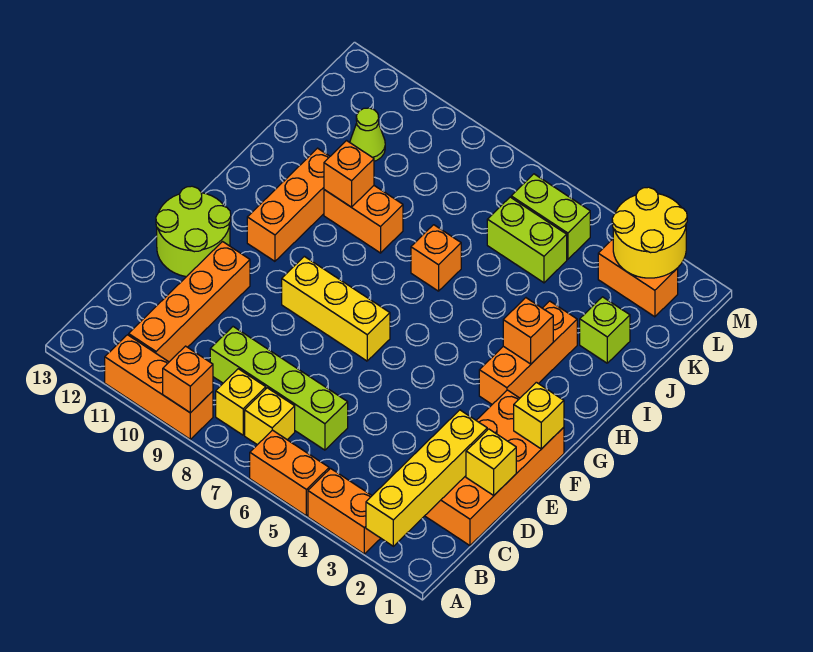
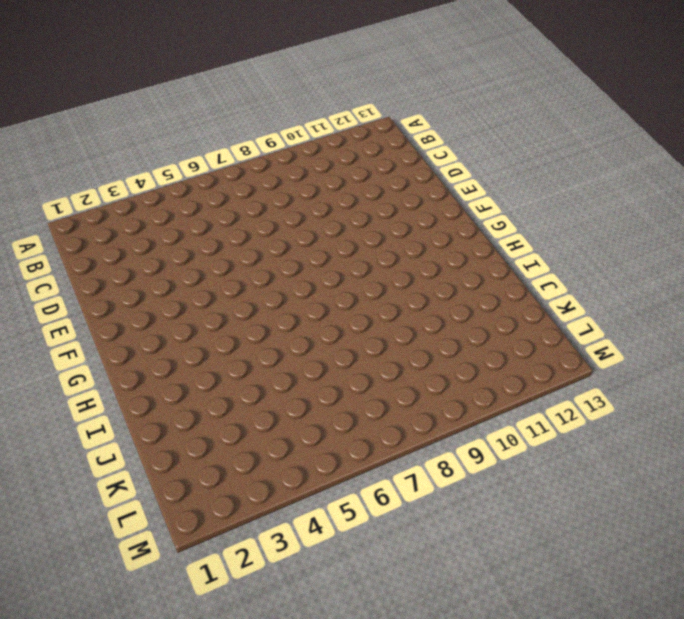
none -> orange brick A3:A4 level 1
none -> orange brick A5:A6 level 1
none -> orange brick A9:A11 level 1

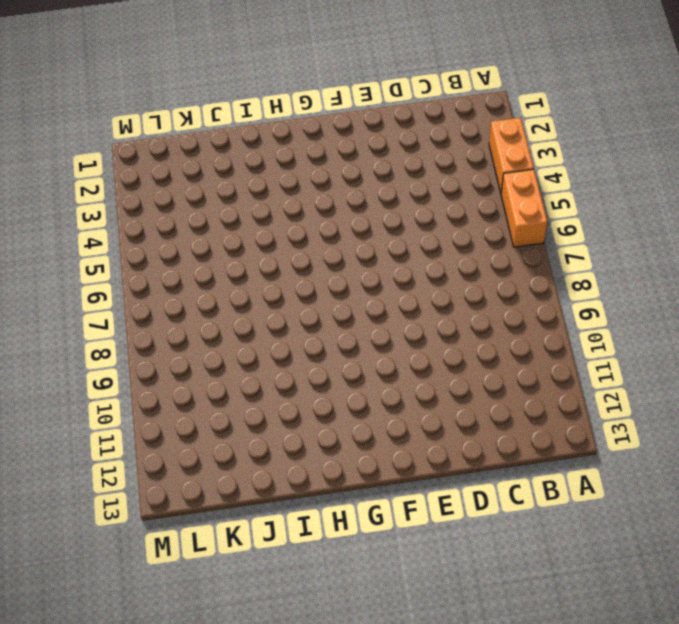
none -> orange brick A9:A11 level 1
none -> yellow brick B7 level 1
none -> yellow brick B8 level 1

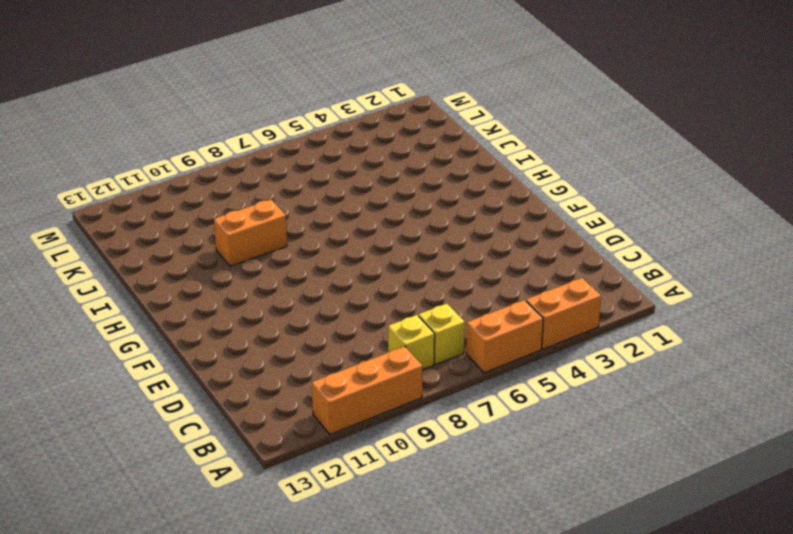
none -> orange brick B11:E11 level 1
none -> orange brick C1:F2 level 1
none -> lime brick C6:C9 level 1

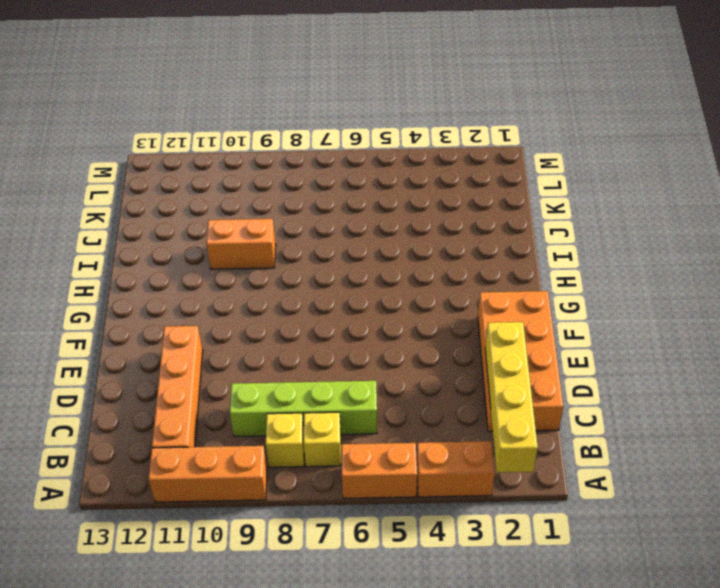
none -> lime round brick E12:F13 level 1
none -> yellow brick F7:F9 level 1
none -> orange brick G3:I3 level 1

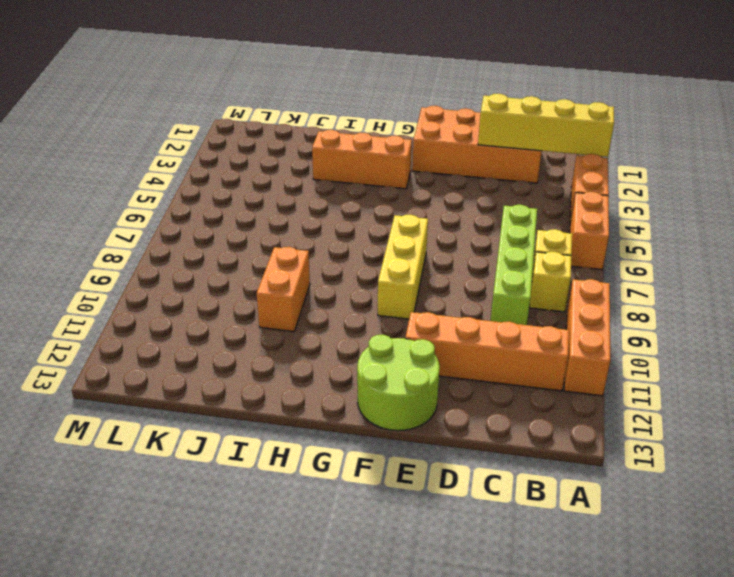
none -> orange brick G11:I11 level 1
none -> orange brick I7 level 1
none -> lime brick J2 level 1

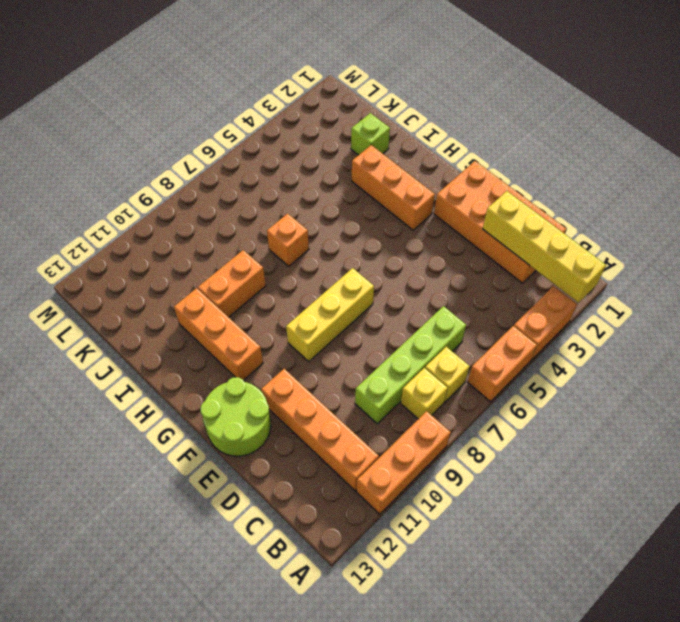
none -> lime brick K5:K6 level 1
none -> lime cone K11 level 1
none -> orange brick L2:L3 level 1

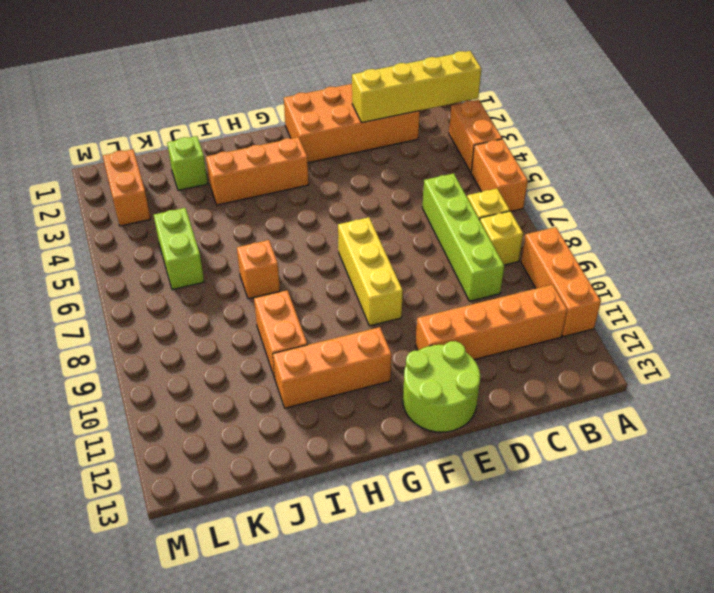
none -> lime cone K11 level 1
none -> lime brick L5:L6 level 1
none -> orange brick A9 level 2

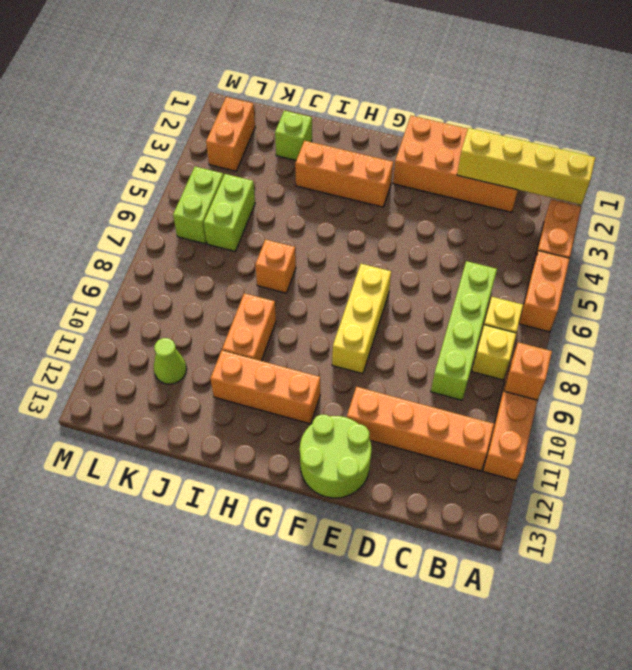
none -> yellow brick D1 level 2
none -> yellow brick F1 level 2
none -> orange brick H3 level 2

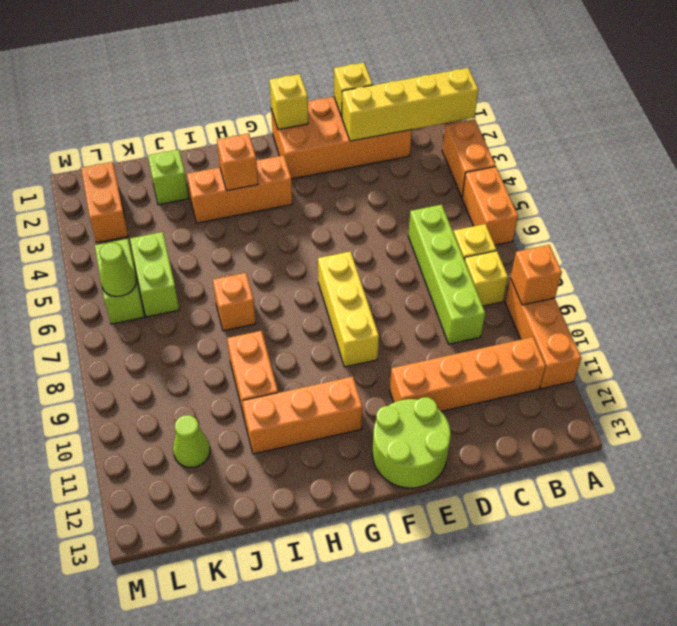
lime cone L6 level 2 -> none
none -> orange brick I10 level 2
none -> yellow round brick L2:M3 level 2

